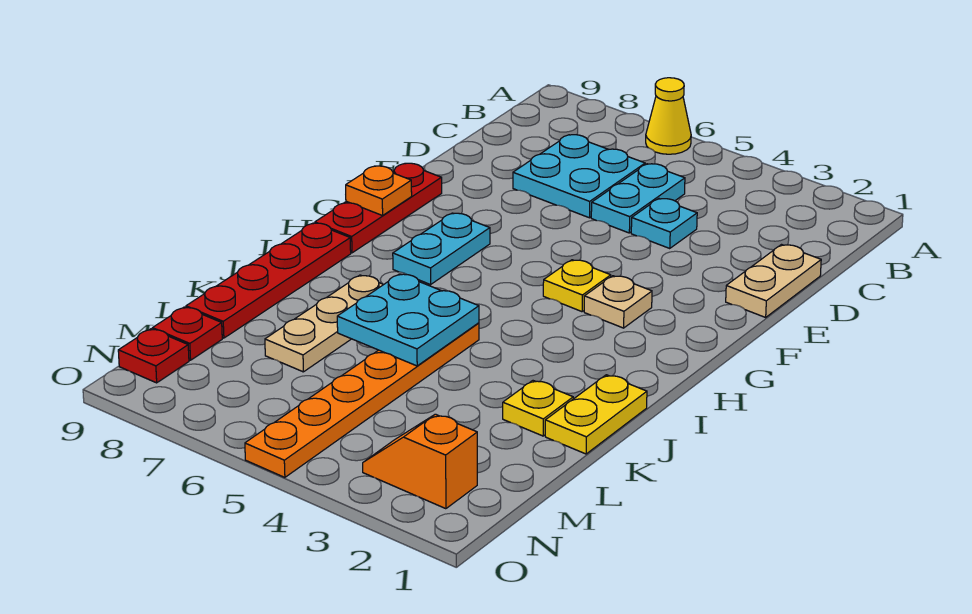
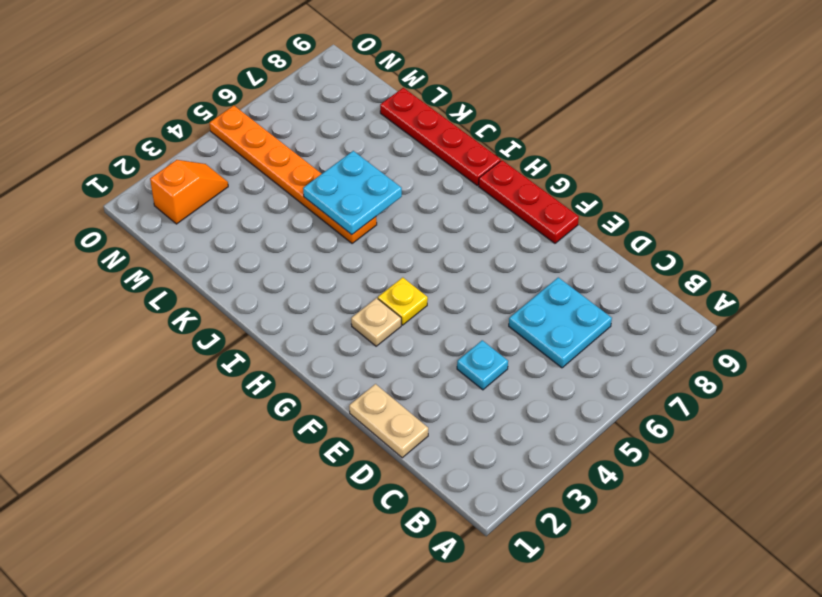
none -> yellow cone A6 level 1
none -> cyan plate C5:D5 level 1
none -> cyan plate G7:H7 level 1

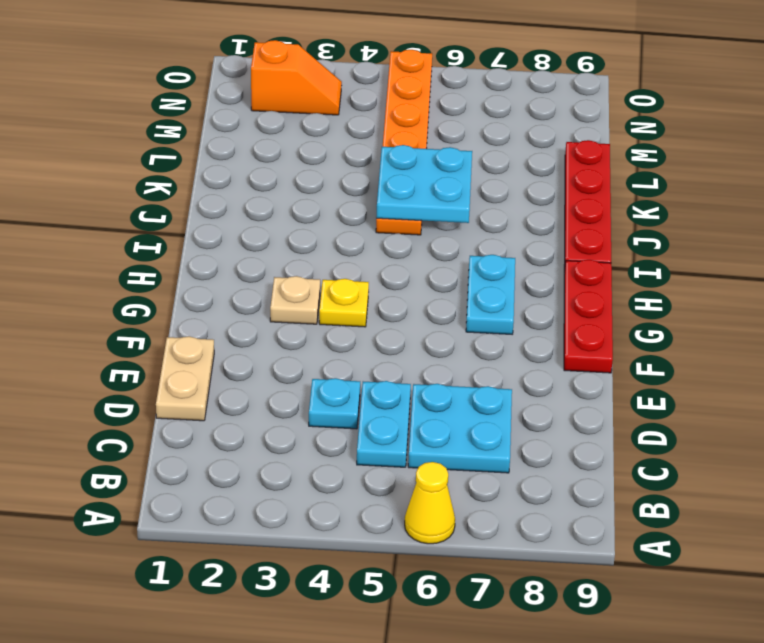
none -> yellow plate J1:K1 level 1
none -> tan plate J7:L7 level 1
none -> yellow plate K2 level 1

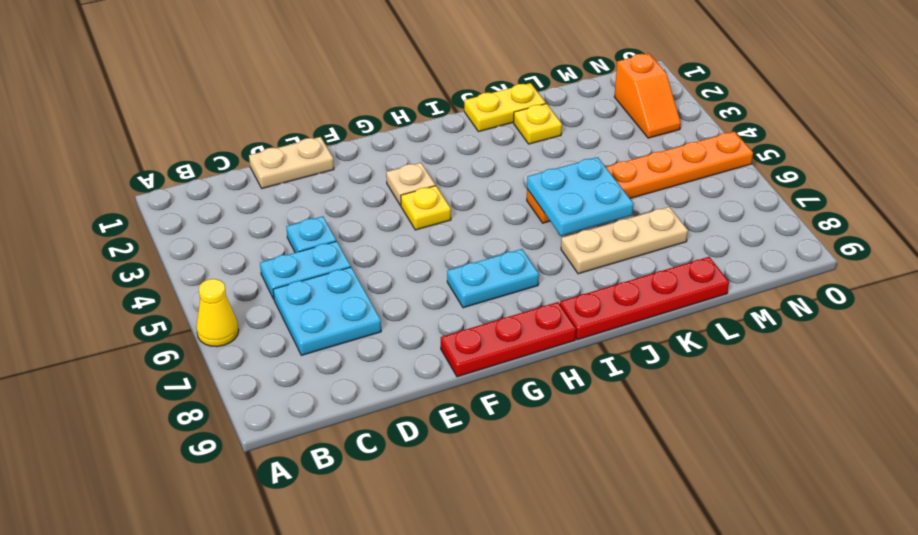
none -> red plate M9 level 1
none -> red plate N9 level 1
none -> orange plate G9 level 2

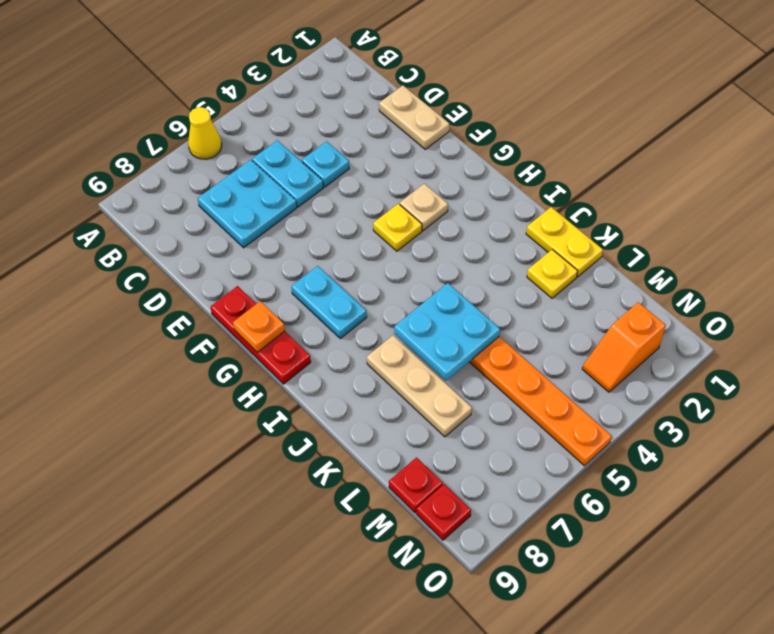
none -> red plate I9:L9 level 1

